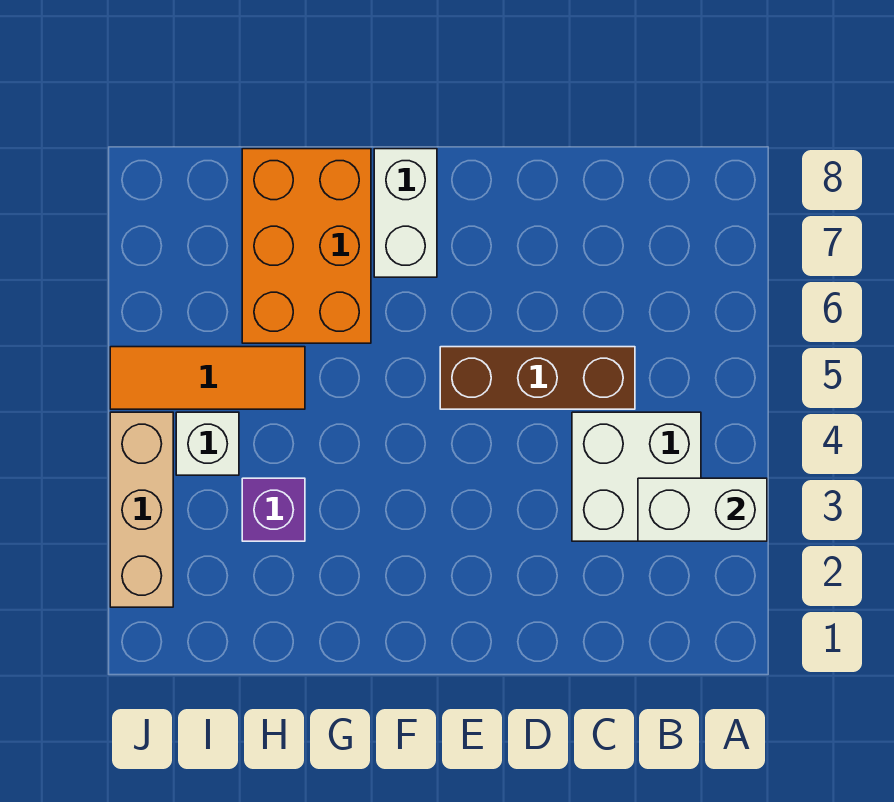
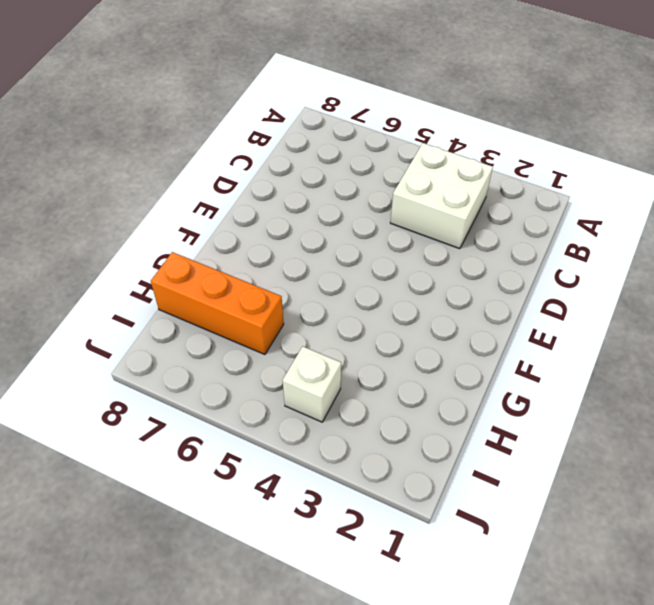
orange brick H6:H8 level 1 -> orange brick G6:H8 level 1
none -> brown brick C5:E5 level 1
none -> white brick F7:F8 level 1

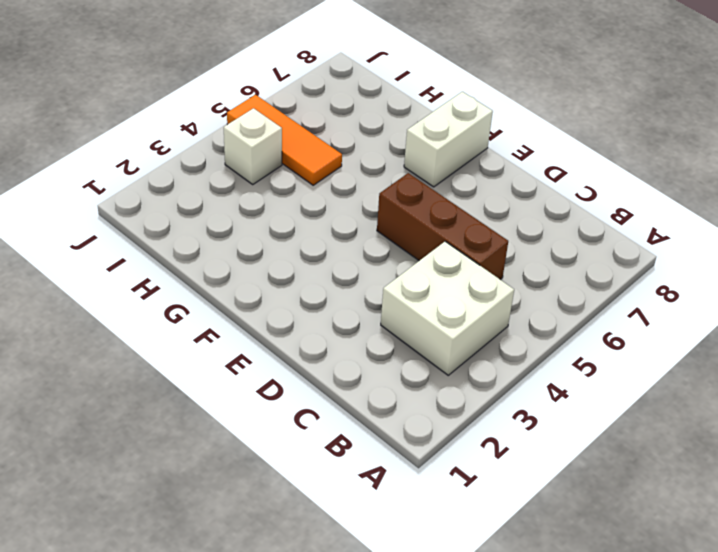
none -> orange brick G6:H8 level 1
none -> purple brick H3 level 1

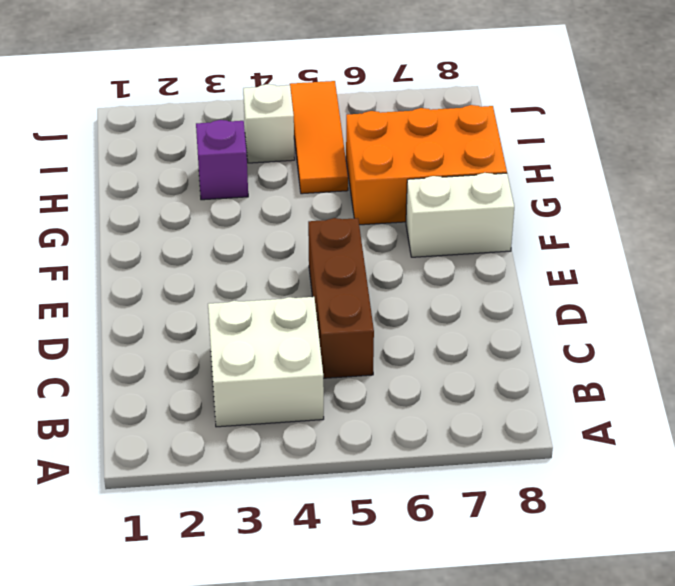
none -> tan brick J2:J4 level 1
none -> white brick A3:B3 level 2

